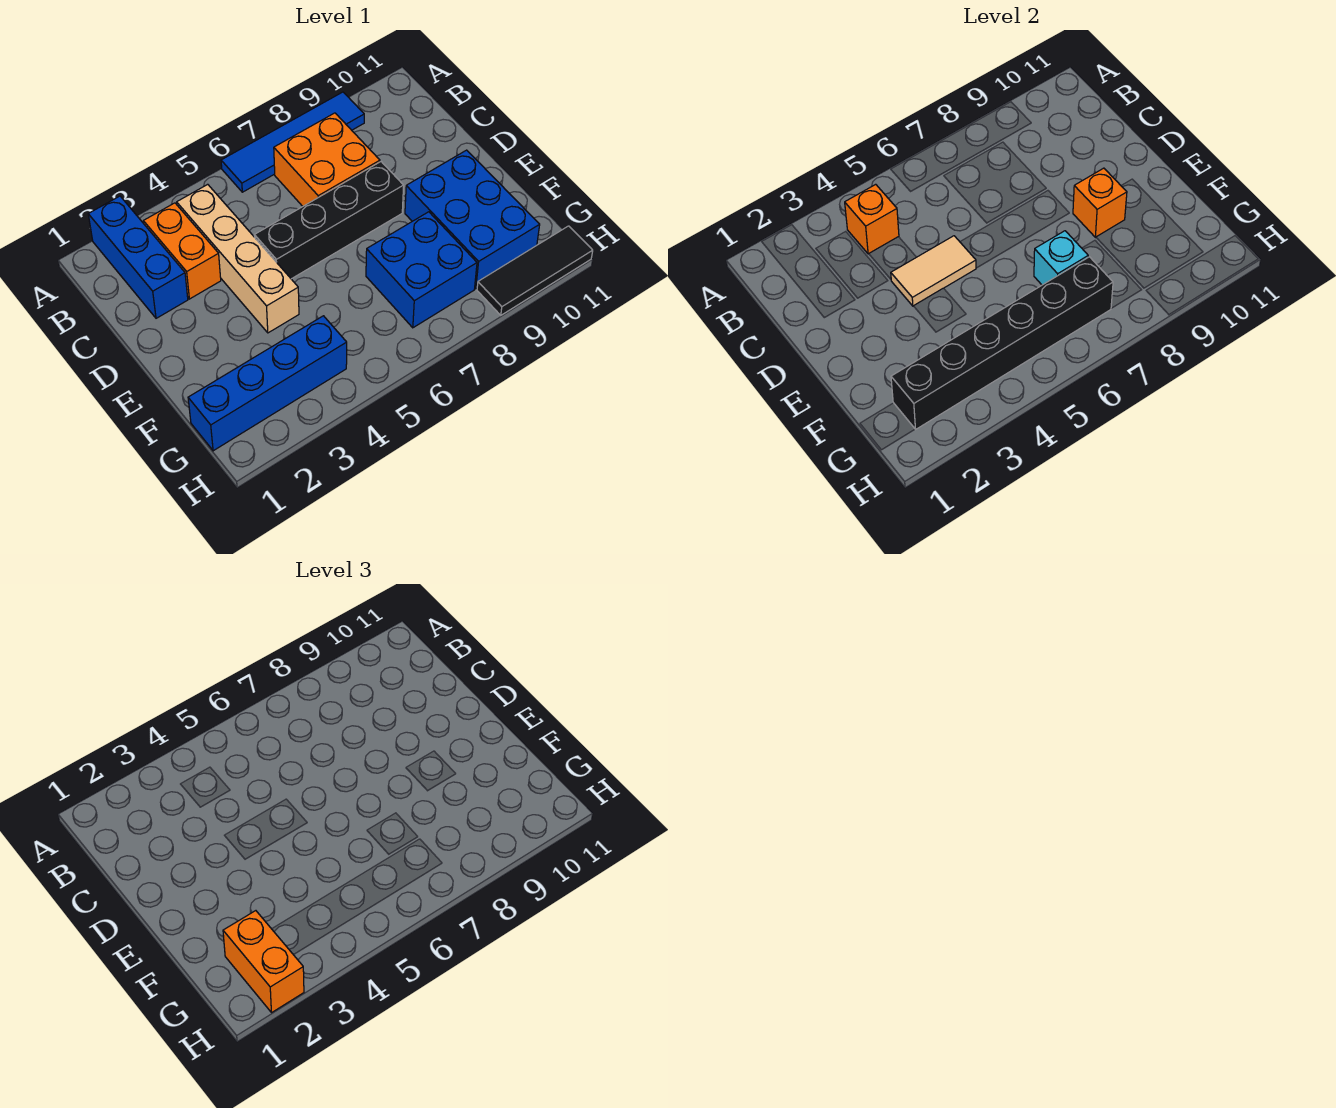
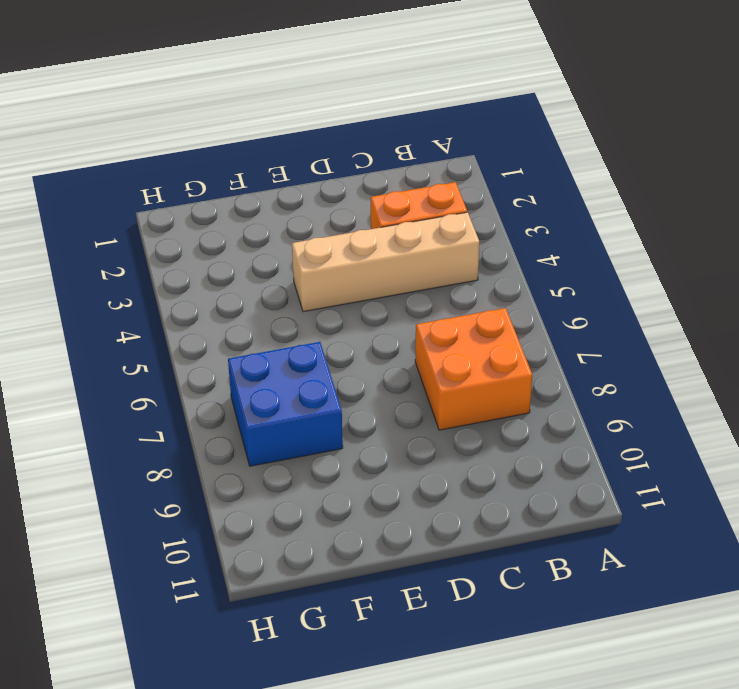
none -> blue brick A2:C2 level 1
none -> blue tile A6:A9 level 1
none -> black brick D5:D8 level 1

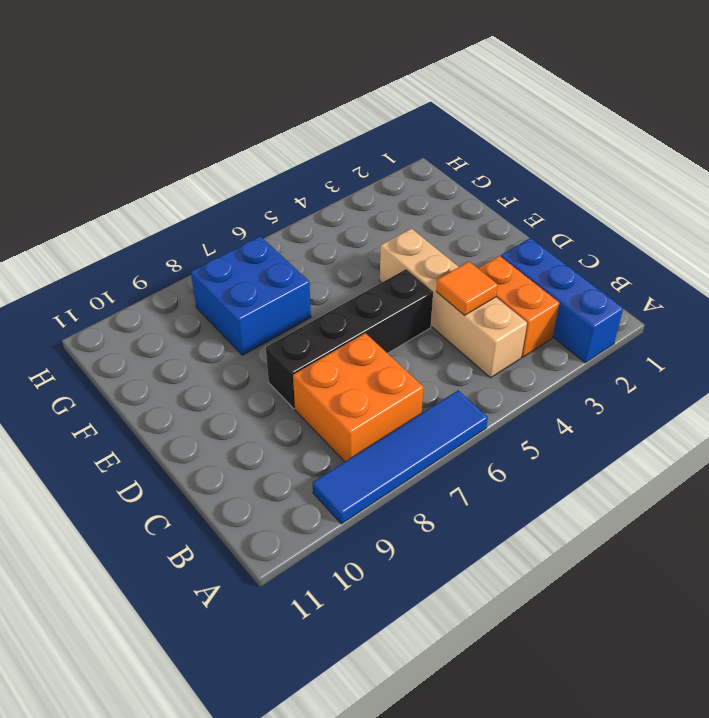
orange tile C4 level 2 -> none
none -> blue brick E9:G10 level 1
none -> blue brick G1:G4 level 1
none -> black tile H9:H11 level 1

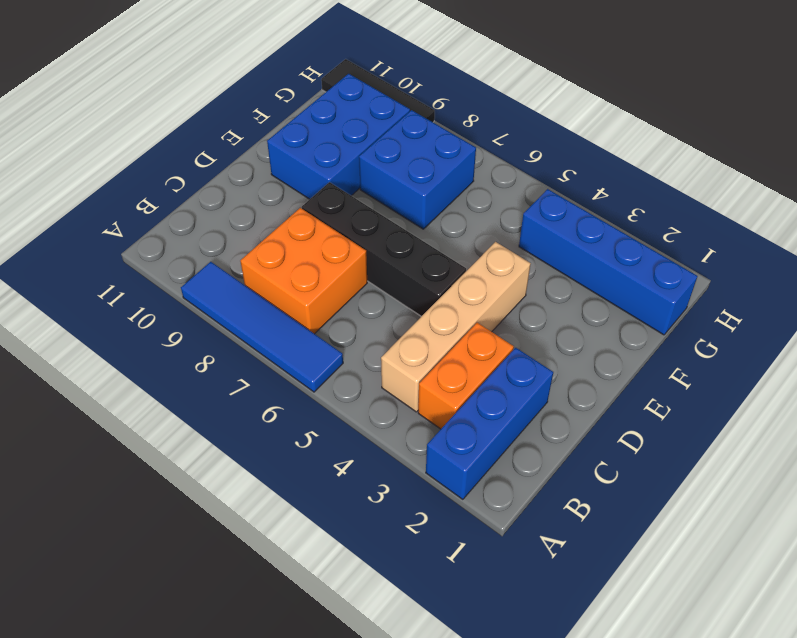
none -> orange brick B4 level 2
none -> tan tile D4:D5 level 2
none -> orange brick E9 level 2

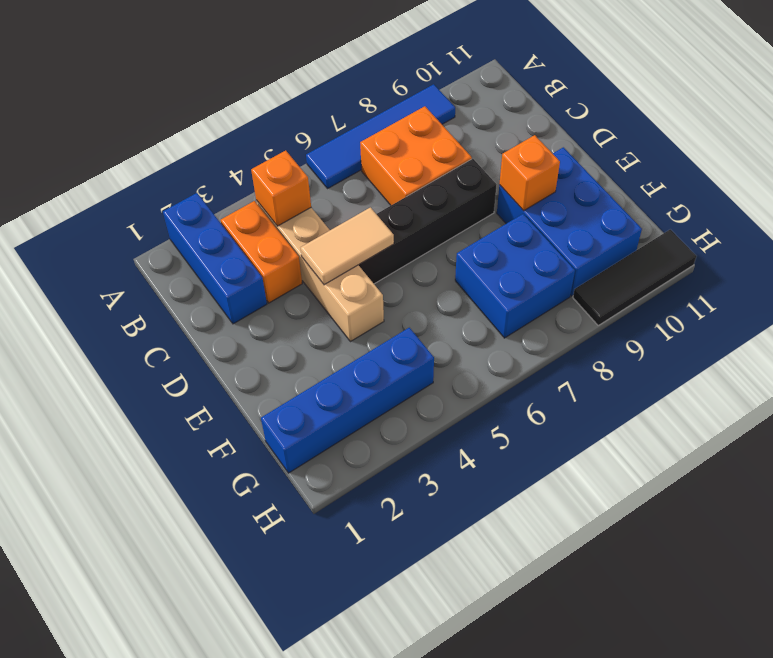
none -> cyan brick F7 level 2
none -> black brick G2:G7 level 2
none -> orange brick G2:H2 level 3

